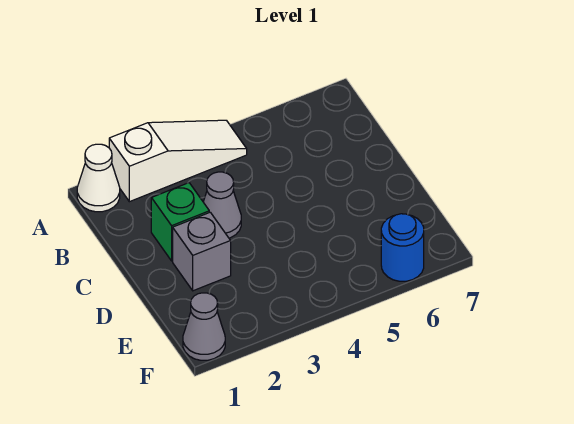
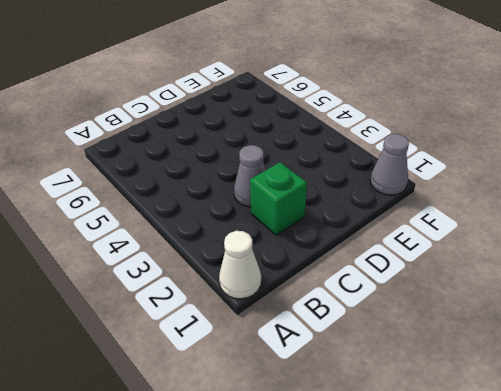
none -> white slope A2:A4 level 1 top 2
none -> grey brick D2 level 1

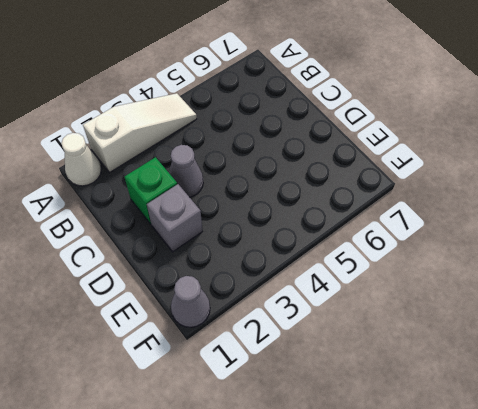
none -> blue round brick F6 level 1

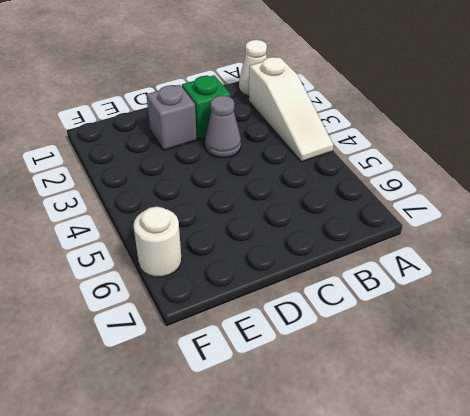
white round brick F6 level 1 -> blue round brick F6 level 1
none -> grey cone F1 level 1

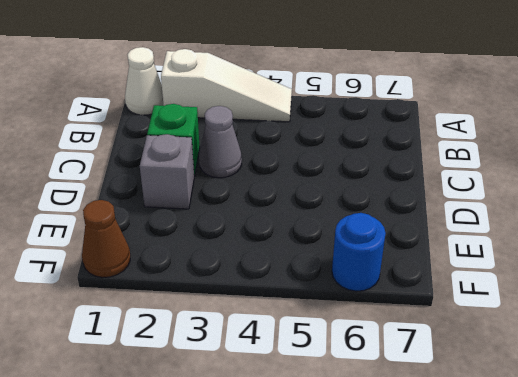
brown cone F1 level 1 -> grey cone F1 level 1

